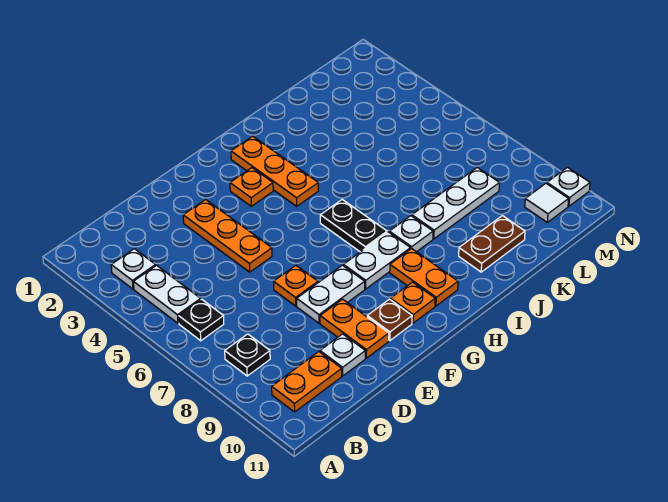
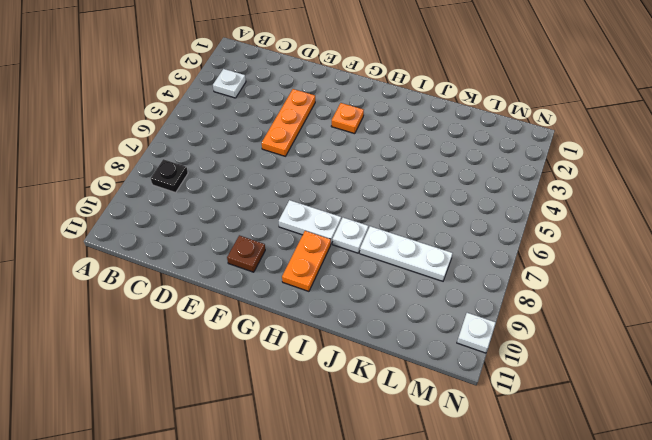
none -> white plate B4:B5 level 1
none -> black plate B6 level 1
none -> orange plate B10:C10 level 1

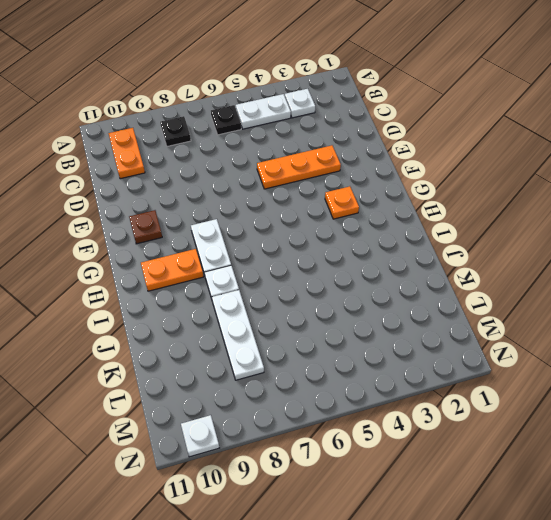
none -> white plate D10 level 1
none -> orange plate E7 level 1
none -> white plate E8:F8 level 1

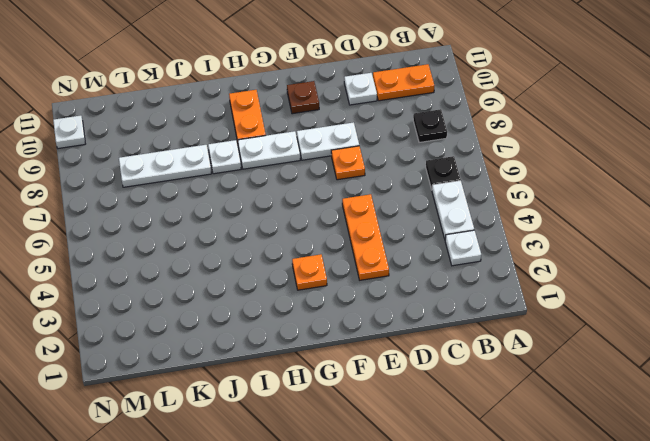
none -> orange plate E9:E10 level 1
none -> orange plate G10 level 1
none -> orange plate H2:H4 level 1

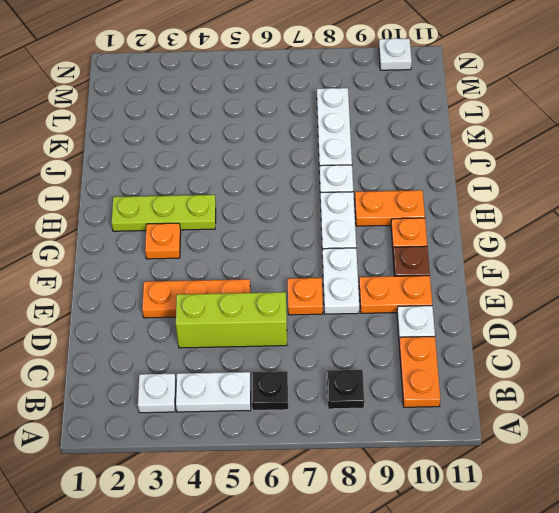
lime brick D4:D6 level 1 -> none
lime plate H2:H4 level 1 -> orange plate H2:H4 level 1
none -> black plate H6:H7 level 1
none -> brown plate J10:K10 level 1
none -> white tile M10 level 1

